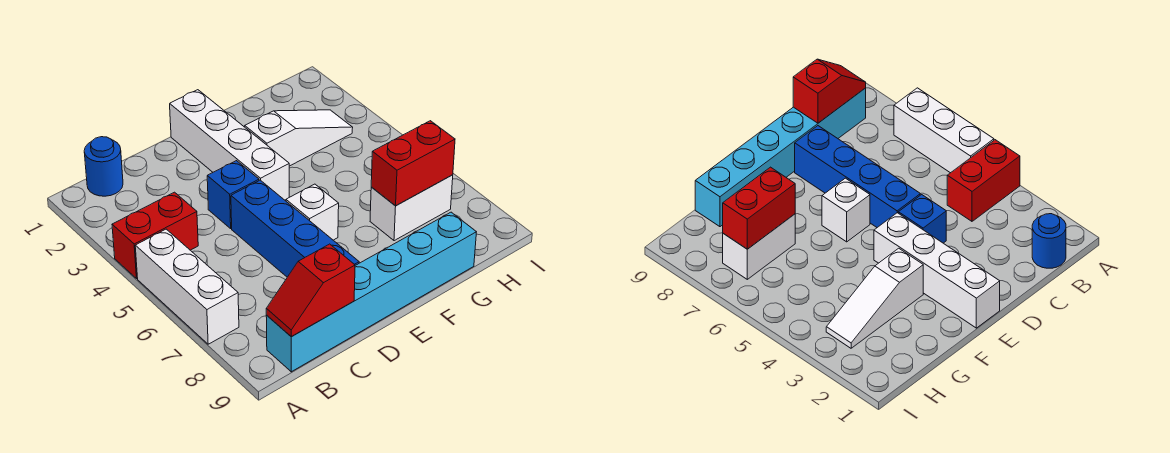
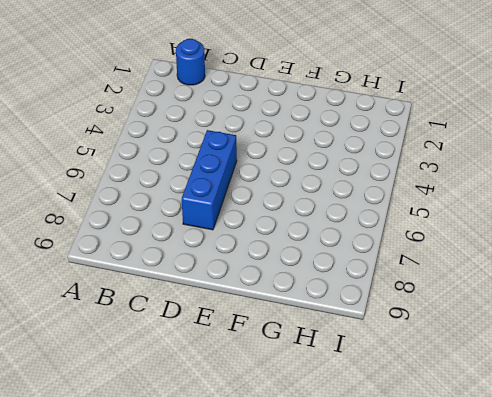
blue brick D5:D7 level 1 -> blue brick D5:D8 level 1
none -> red brick A4:B4 level 1
none -> white brick A5:A7 level 1
none -> cyan brick B9:G9 level 1

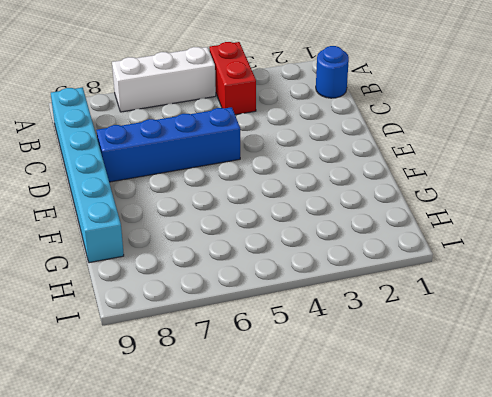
none -> blue brick D4 level 1
none -> white brick E1:E4 level 1
none -> white brick E6 level 1

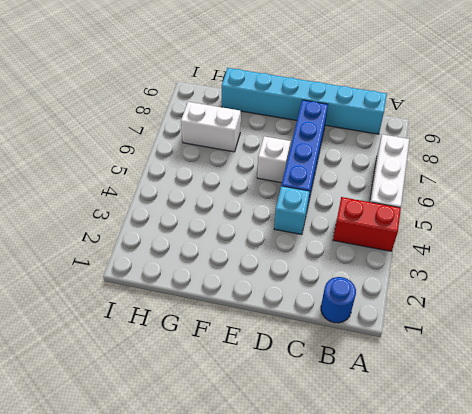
cyan brick D4 level 1 -> blue brick D4 level 1
none -> white brick E1:E4 level 1
none -> white slope F3:H3 level 1 top F
none -> red slope B9:C9 level 2 top C

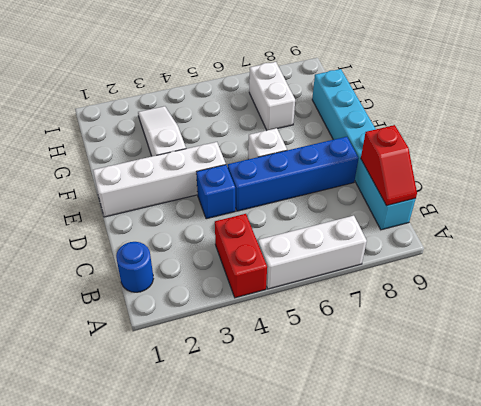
none -> red brick G7:H7 level 2

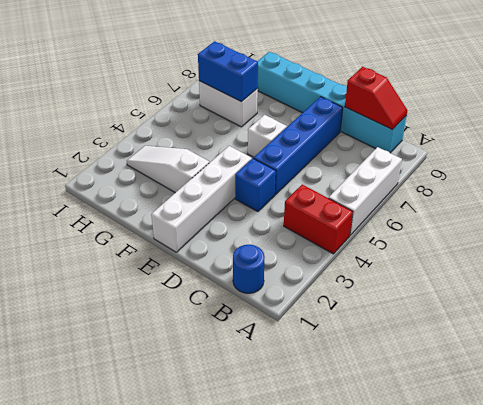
blue brick G7:H7 level 2 -> red brick G7:H7 level 2

